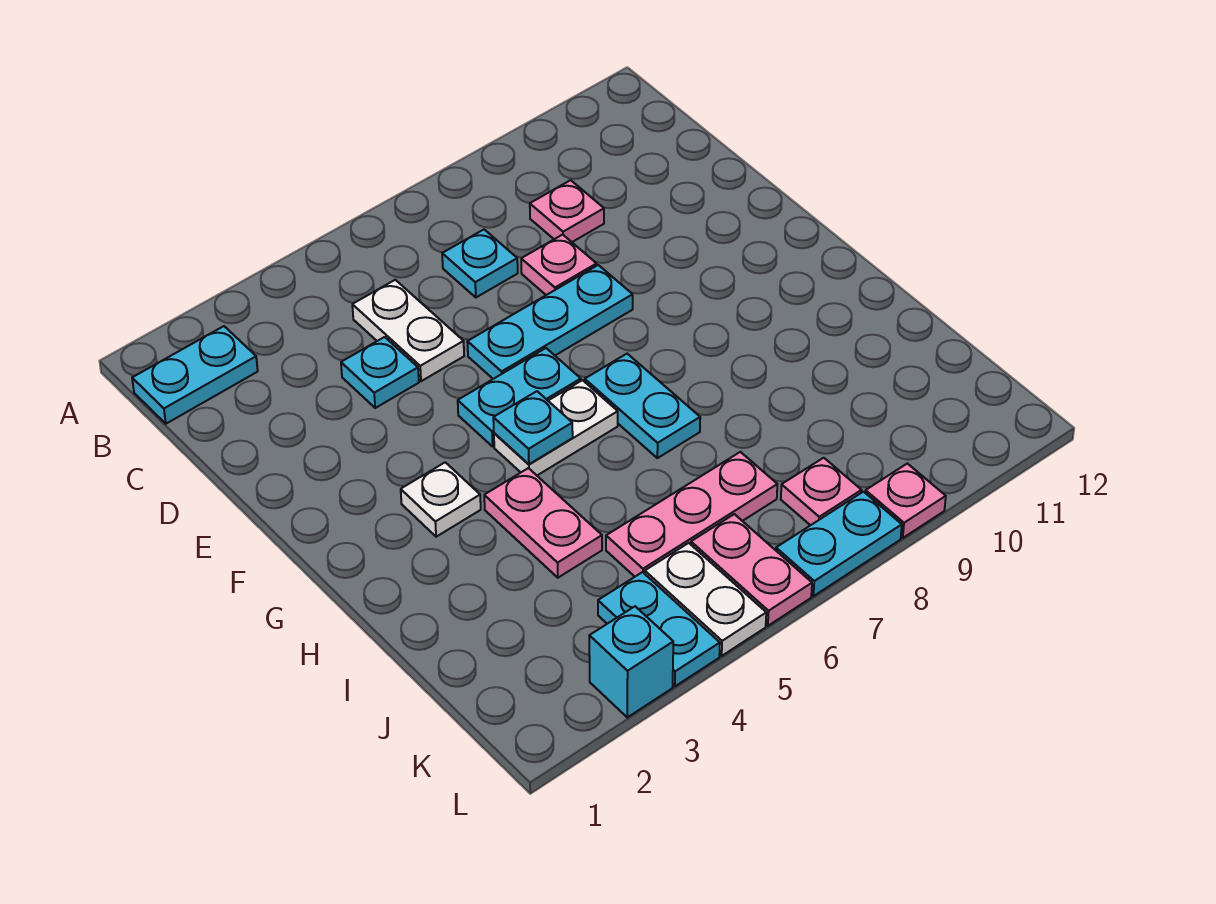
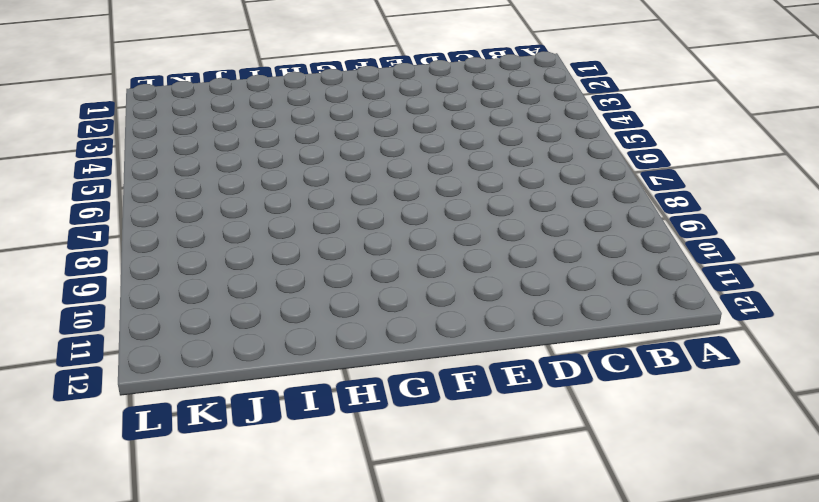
none -> cyan plate B1:B2 level 1
none -> white plate C5:D5 level 1
none -> cyan plate C7 level 1

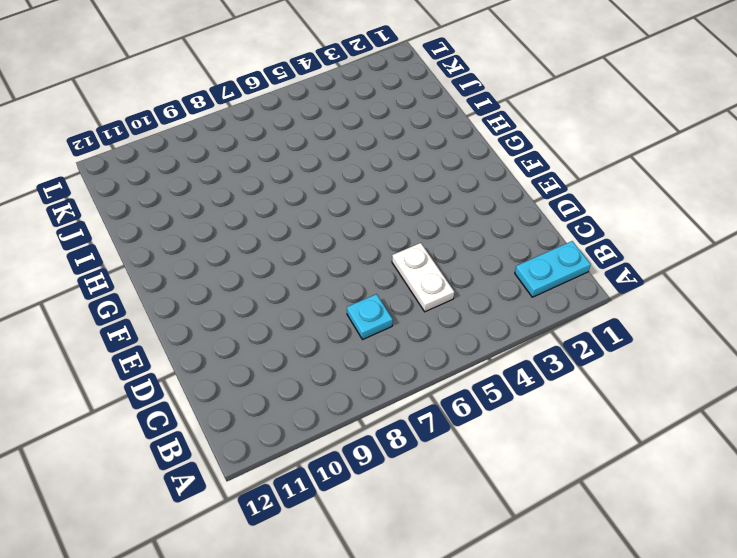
none -> pink plate C9 level 1
none -> cyan plate D4 level 1
none -> pink plate D8 level 1

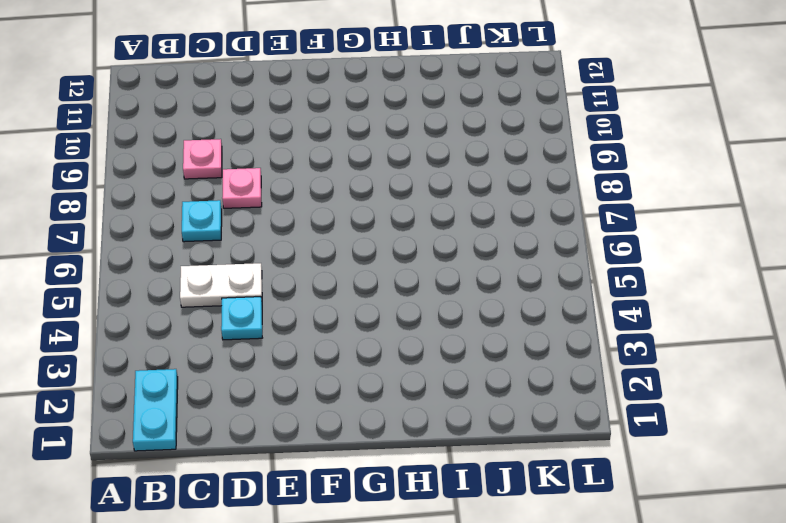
none -> cyan plate E6:E8 level 1
none -> cyan plate F5:F6 level 1
none -> white plate G3 level 1

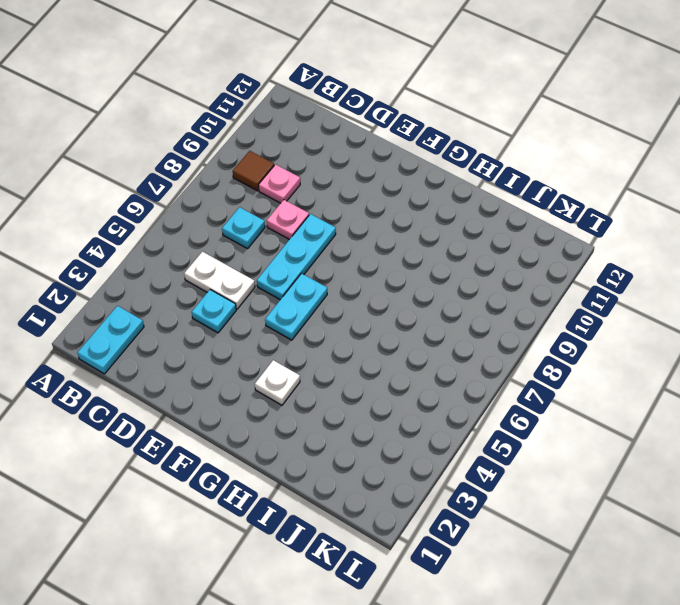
brown tile B9 level 1 -> none
none -> white plate G5:G6 level 1
none -> cyan plate G7:H7 level 1
none -> pink plate H4:I4 level 1

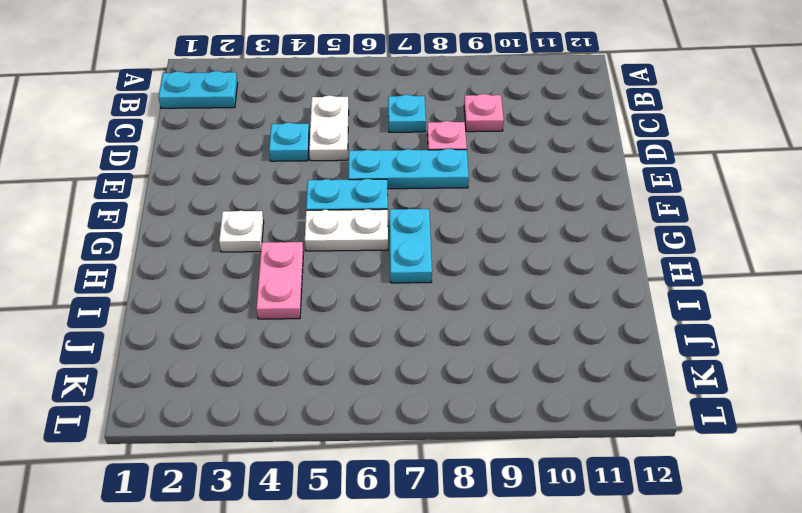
none -> pink plate J5:J7 level 1
none -> cyan plate K4:L4 level 1
none -> white plate K5:L5 level 1

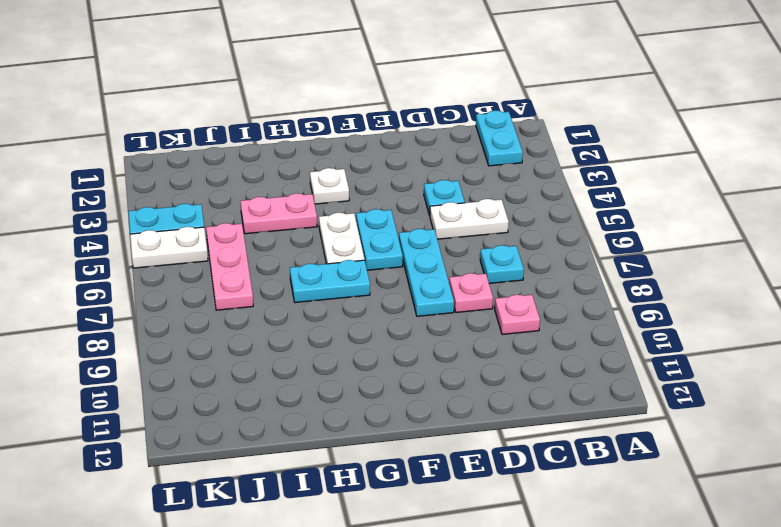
none -> pink plate K6:L6 level 1
none -> pink plate K8 level 1
none -> cyan brick L3 level 1

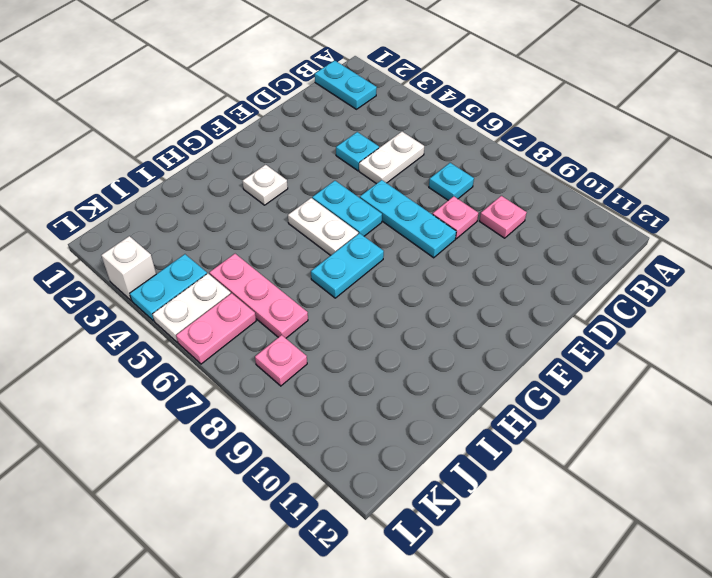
white brick L3 level 1 -> cyan brick L3 level 1
none -> pink plate H4:I4 level 1
none -> cyan plate L7:L8 level 1
none -> pink plate L9 level 1

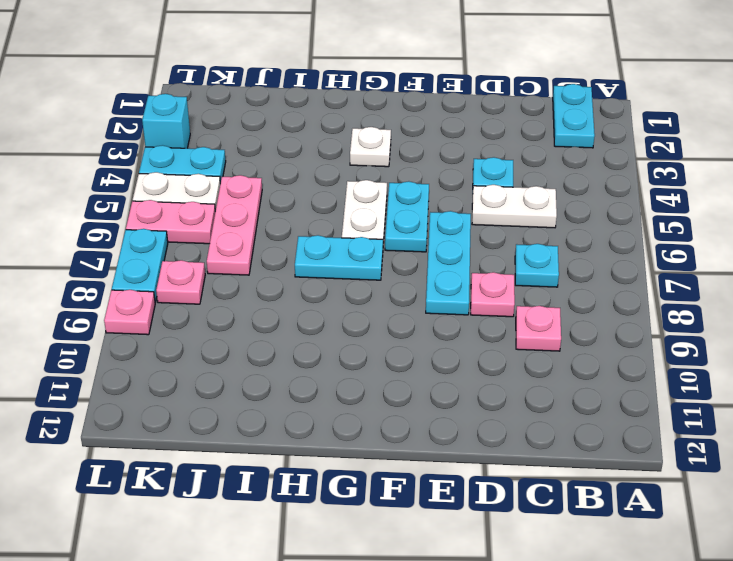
none -> pink plate H4:I4 level 1
none -> cyan plate G5 level 2

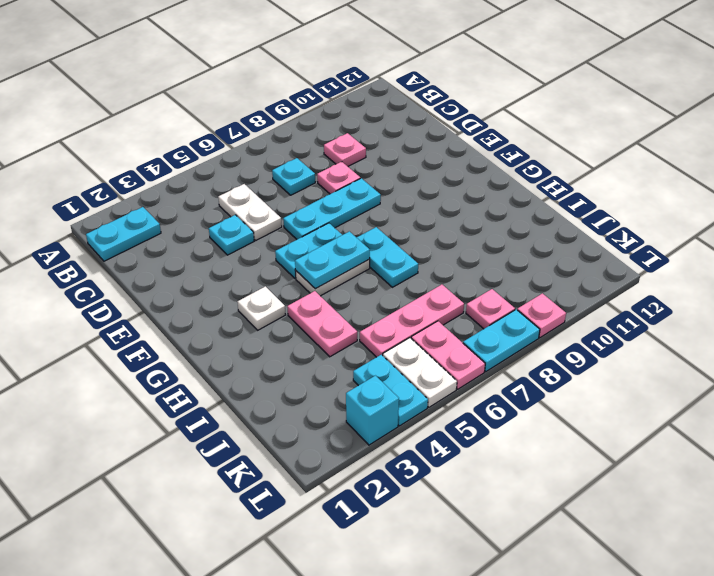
cyan plate G5:G6 level 2 -> cyan plate G5 level 2

